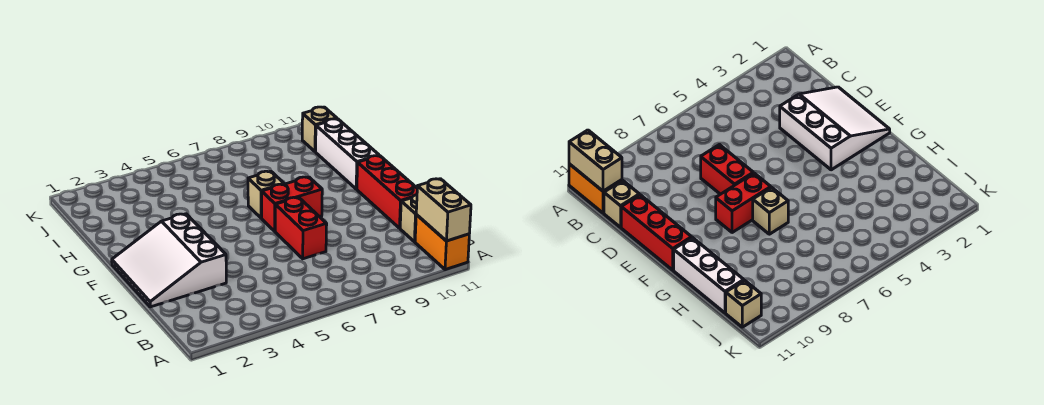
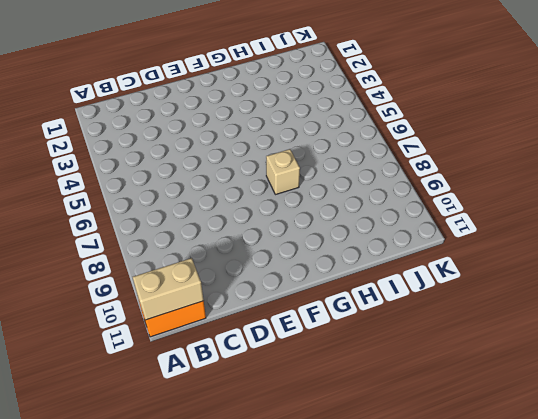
none -> tan brick C11 level 1
none -> white slope D1:F3 level 1 top 3

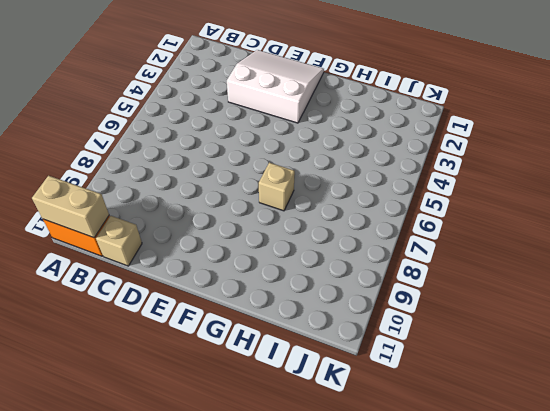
none -> red brick D7:E7 level 1
none -> red brick D11:F11 level 1

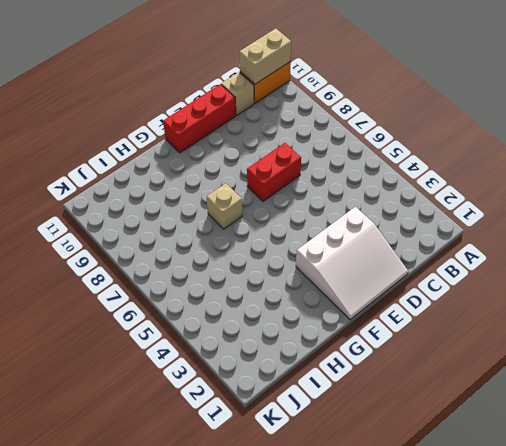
none -> red brick F7:F8 level 1
none -> white brick G11:I11 level 1

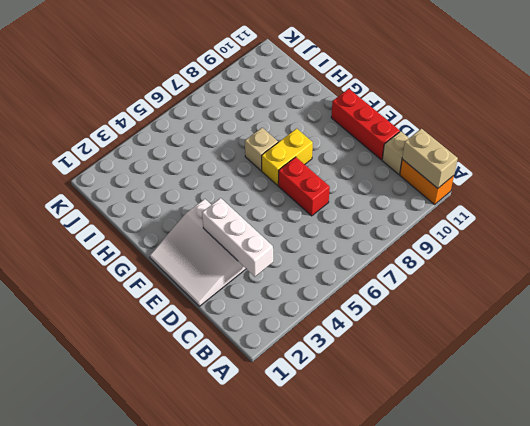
white brick C3:E3 level 2 -> white brick G11:I11 level 1
yellow brick F7:F8 level 1 -> red brick F7:F8 level 1
none -> tan brick J11 level 1

